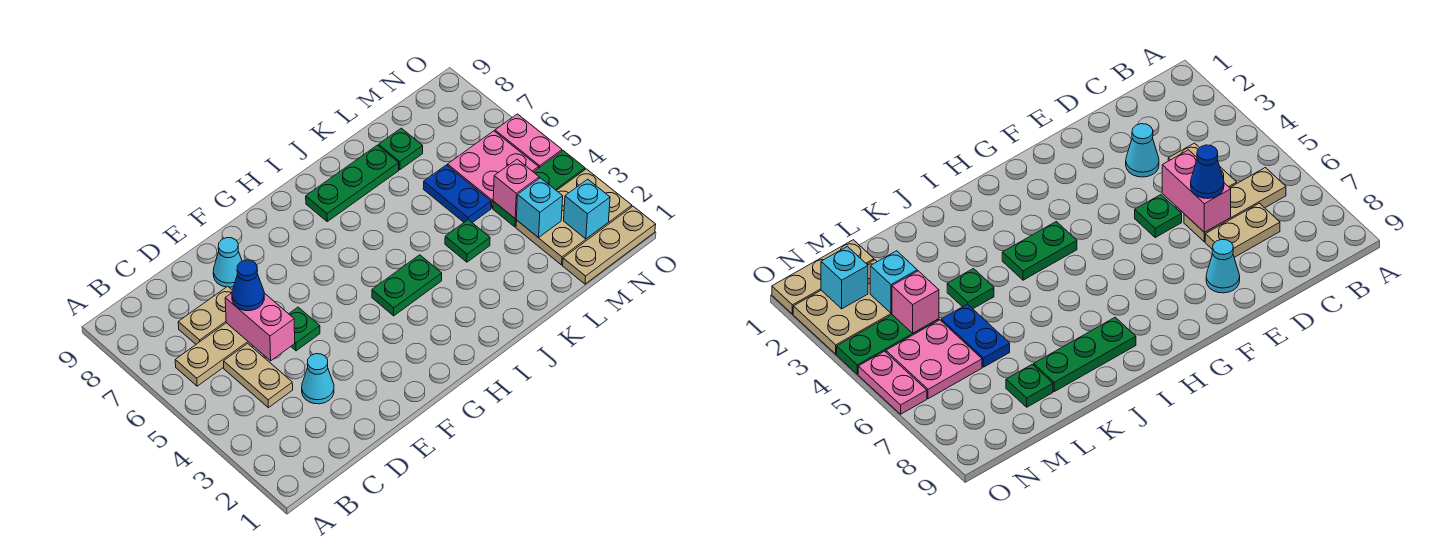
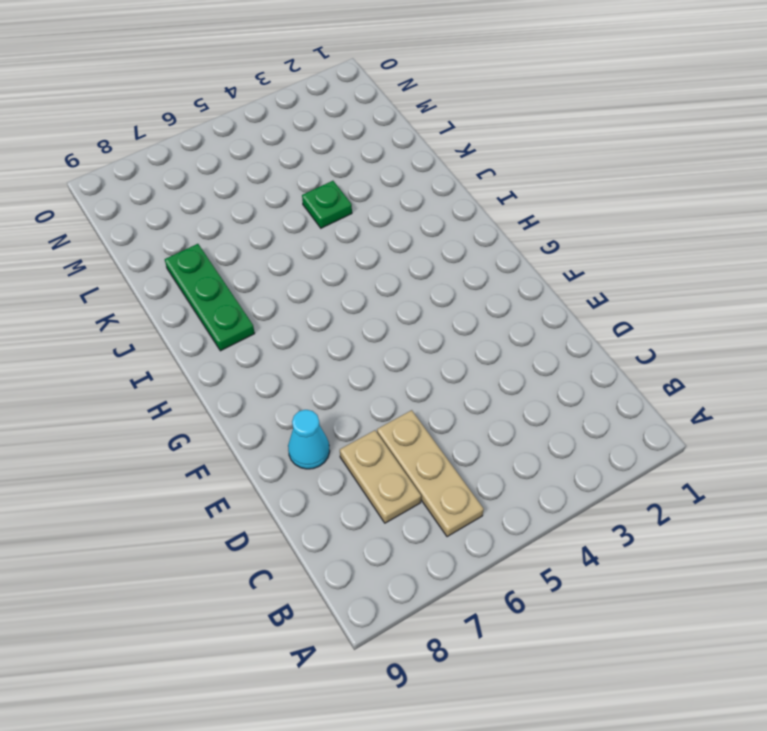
none -> tan plate C4:C5 level 1
none -> cyan cone D3 level 1
none -> green plate E5 level 1

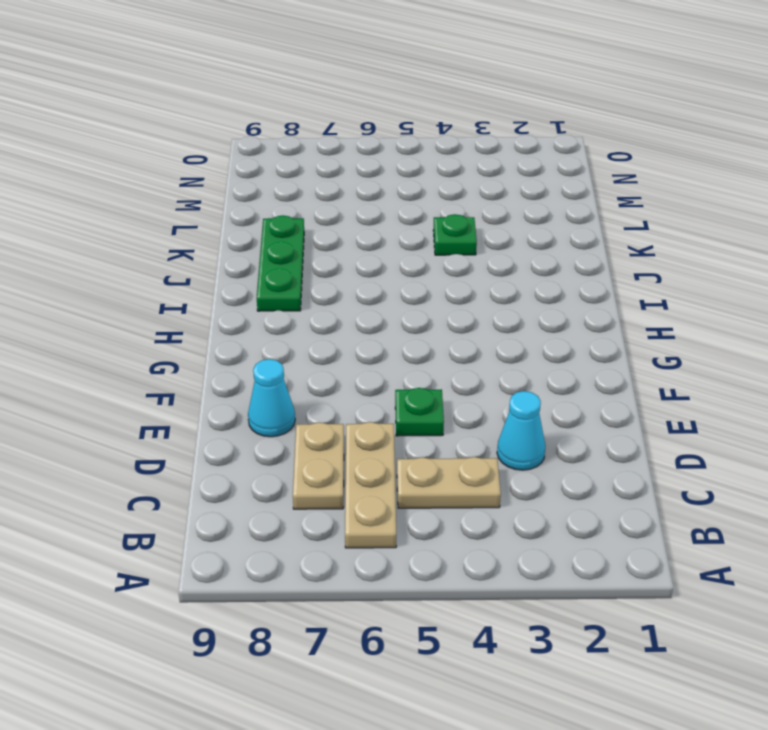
none -> green plate H4:I4 level 1
none -> blue plate L5:L6 level 1
none -> green plate L8 level 1

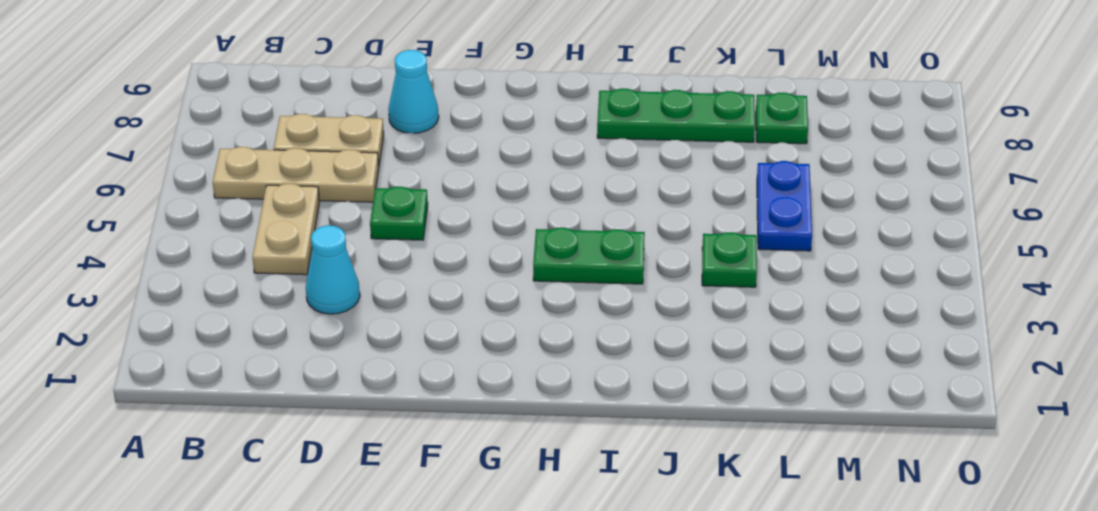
none -> tan plate M1:O1 level 1
none -> tan plate M2:O3 level 1
none -> green plate M4:O4 level 1

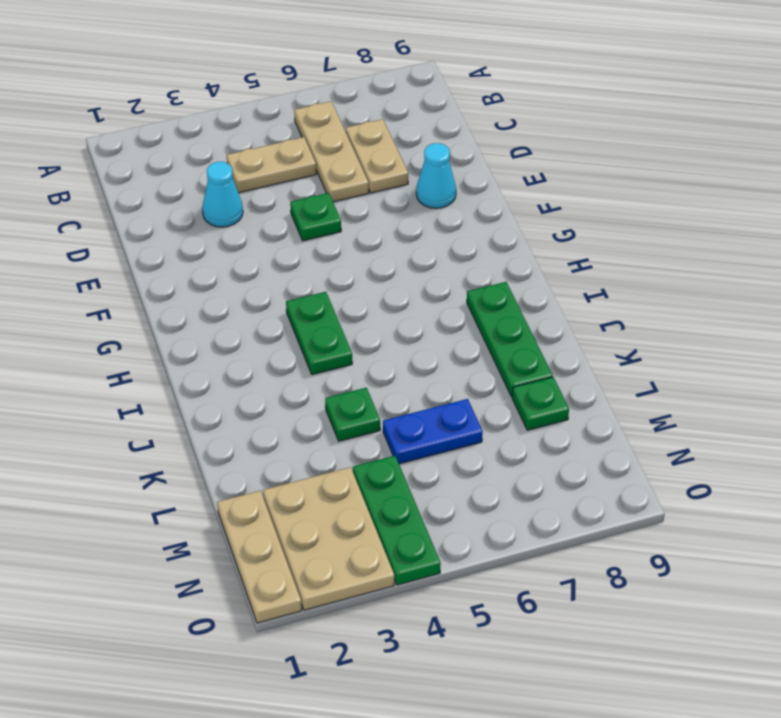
none -> pink plate M5:N6 level 1
none -> pink plate O5:O6 level 1
none -> pink brick D5:D6 level 2

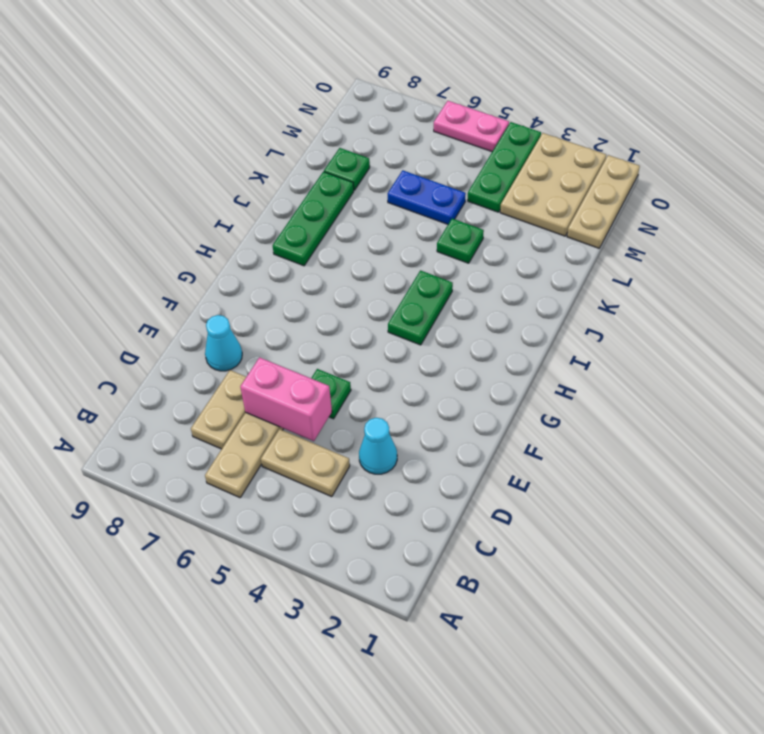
none -> pink plate M5:N6 level 1
none -> cyan brick M3 level 2
none -> pink brick M4 level 2

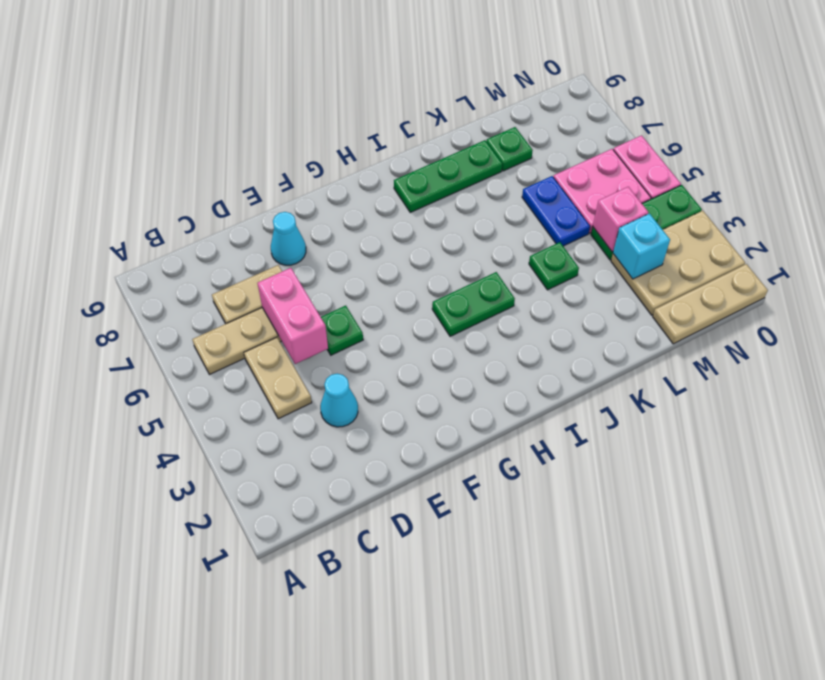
none -> cyan brick N2 level 2
none -> blue cone D6 level 3

